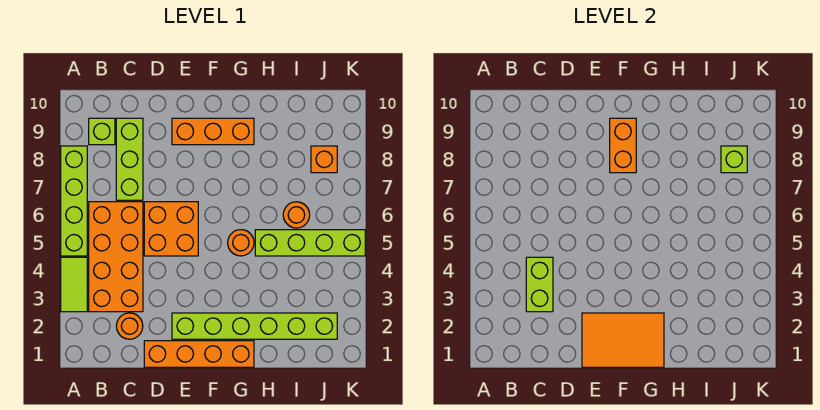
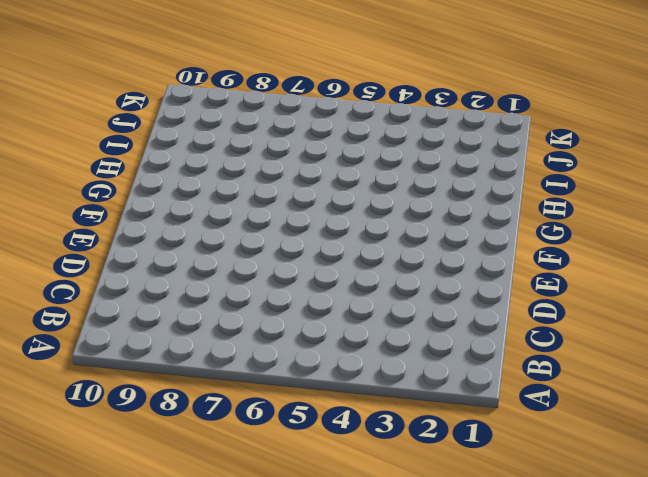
none -> lime tile A3:A4 level 1
none -> lime brick A5:A8 level 1
none -> orange brick B3:C6 level 1

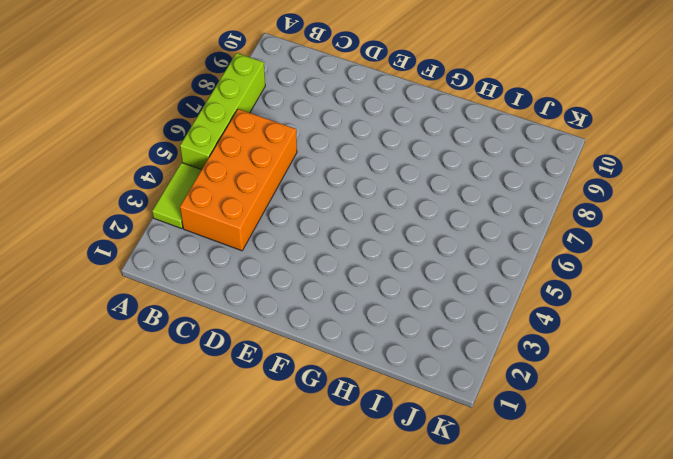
none -> lime brick B9 level 1
none -> orange round brick C2 level 1
none -> lime brick C7:C9 level 1

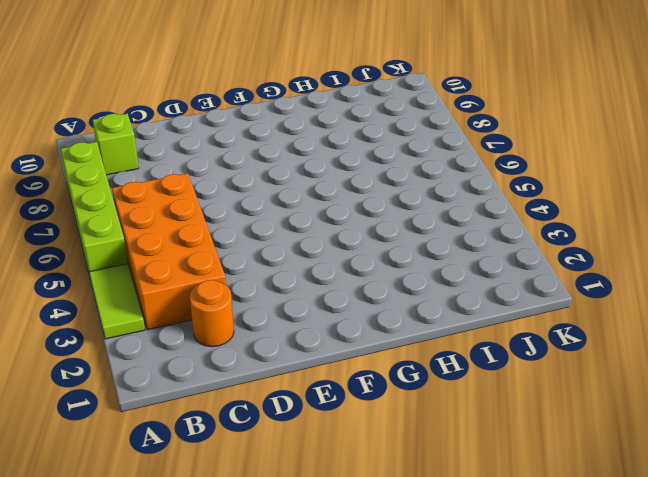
none -> lime brick C7:C9 level 1
none -> orange brick D1:G1 level 1
none -> orange brick D5:E6 level 1

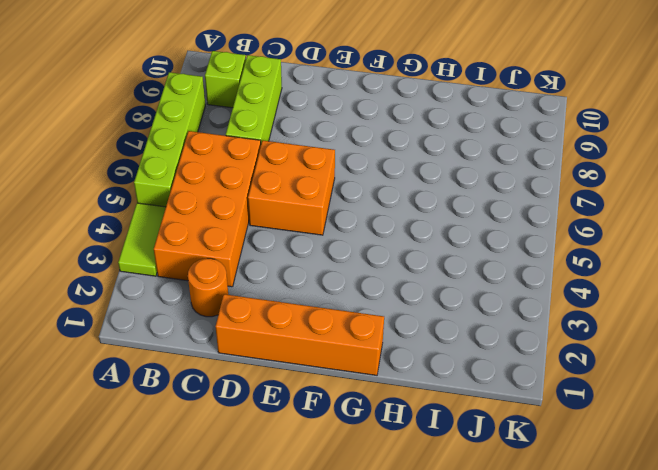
none -> lime brick E2:J2 level 1
none -> orange brick E9:G9 level 1
none -> orange round brick G5 level 1

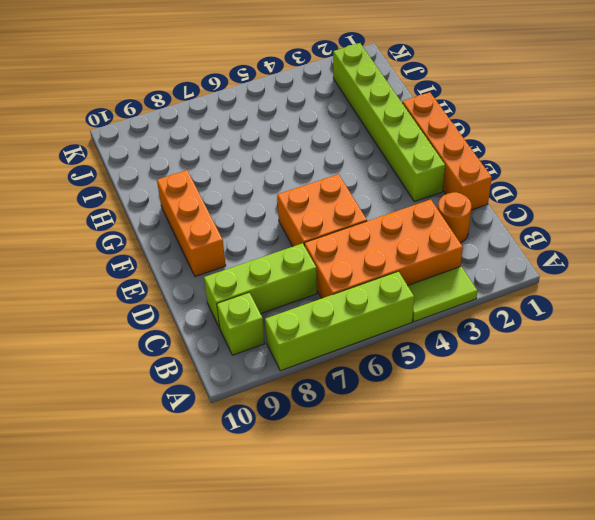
none -> orange round brick G5 level 1
none -> lime brick H5:K5 level 1
none -> orange round brick I6 level 1

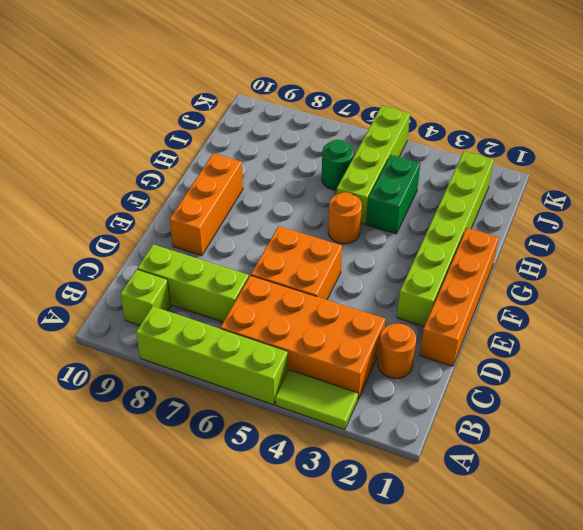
green brick H4:I4 level 1 -> none
green round brick I6 level 1 -> orange round brick I6 level 1
none -> orange brick J8 level 1
none -> lime brick C3:C4 level 2
none -> orange tile E1:G2 level 2

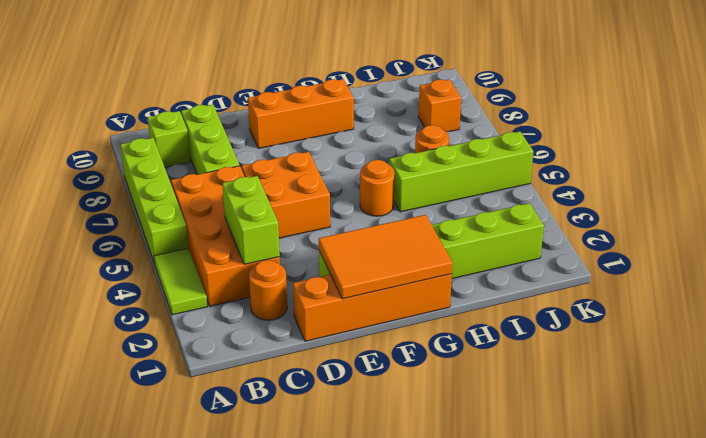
none -> orange brick F8:F9 level 2
none -> lime brick J8 level 2

